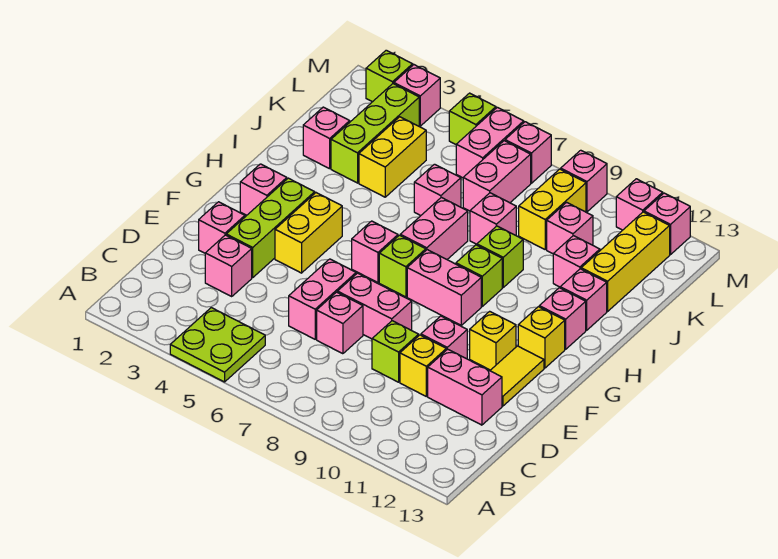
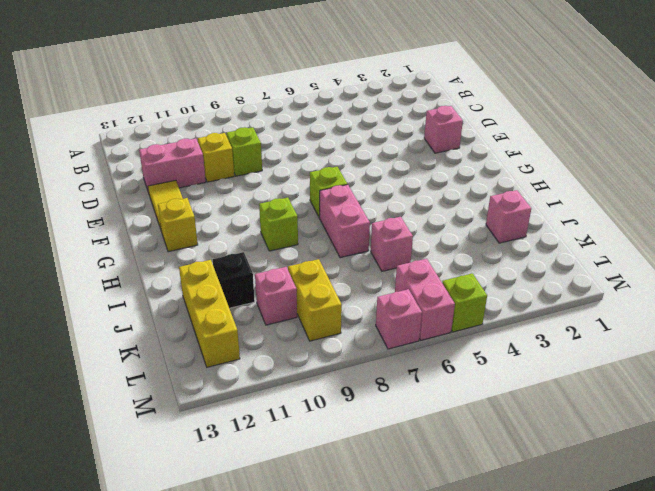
black brick J11 level 1 -> pink brick J11 level 1
none -> lime plate A4:B5 level 1
none -> pink brick D3 level 1
none -> pink brick D6:E6 level 1
none -> pink brick D7 level 1

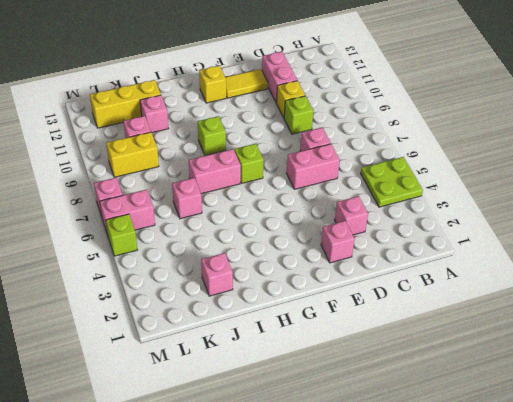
none -> lime brick E3:G3 level 1
none -> pink brick E7:E8 level 1
none -> pink brick E10 level 1
none -> yellow brick F4:G4 level 1

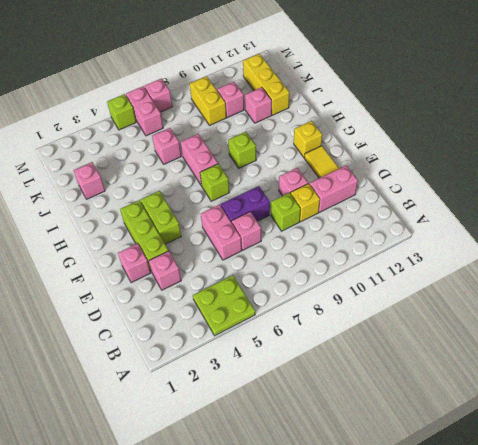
purple brick E7:E8 level 1 -> pink brick E7:E8 level 1
lime brick F4:G4 level 1 -> yellow brick F4:G4 level 1
none -> yellow brick F11 level 1
none -> pink brick G2 level 1
none -> pink brick G6 level 1
none -> pink brick G8:G9 level 1

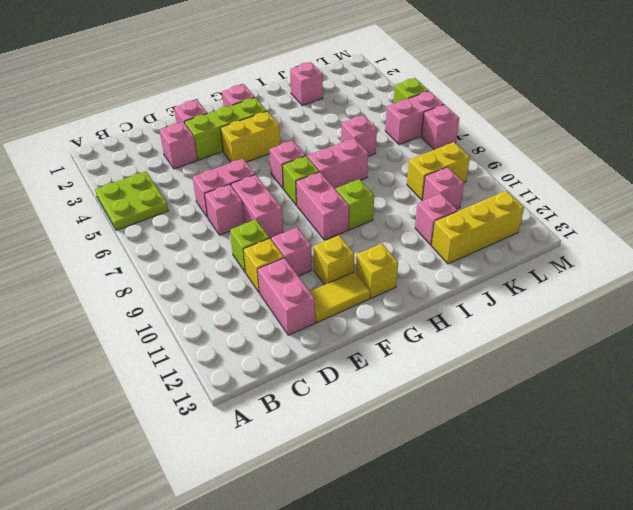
none -> pink brick H12 level 1
none -> lime brick I9 level 1
none -> pink brick I12 level 1
none -> lime brick J3:L3 level 1

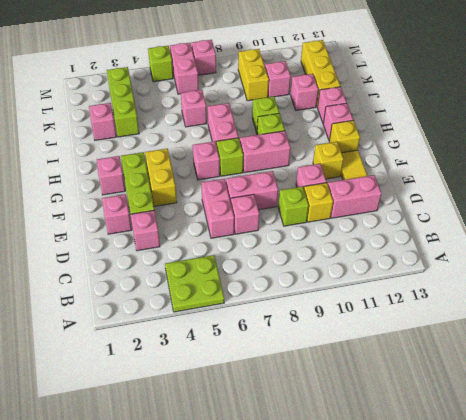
none -> yellow brick J4:K4 level 1
none -> pink brick J8 level 1
none -> pink brick K7:L7 level 1
none -> lime brick M2 level 1

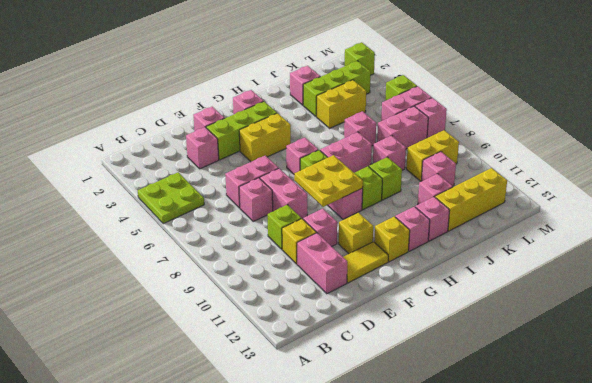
yellow plate F8:G9 level 2 -> none
none -> pink brick M3 level 1
none -> pink brick M9 level 1
none -> pink brick M11 level 1
none -> pink brick M12 level 1

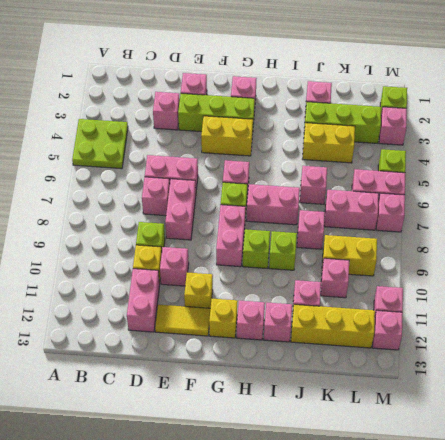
none -> pink brick M9 level 1

